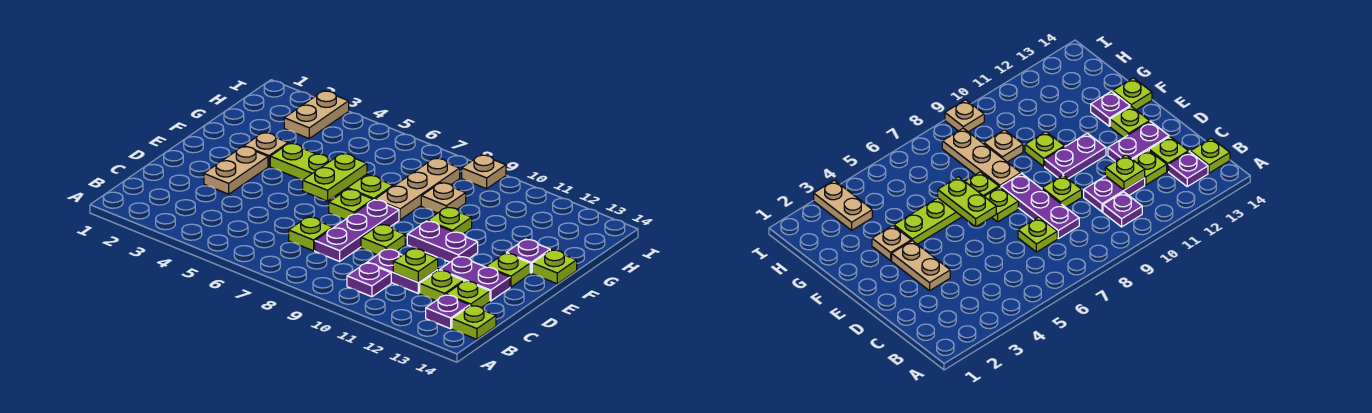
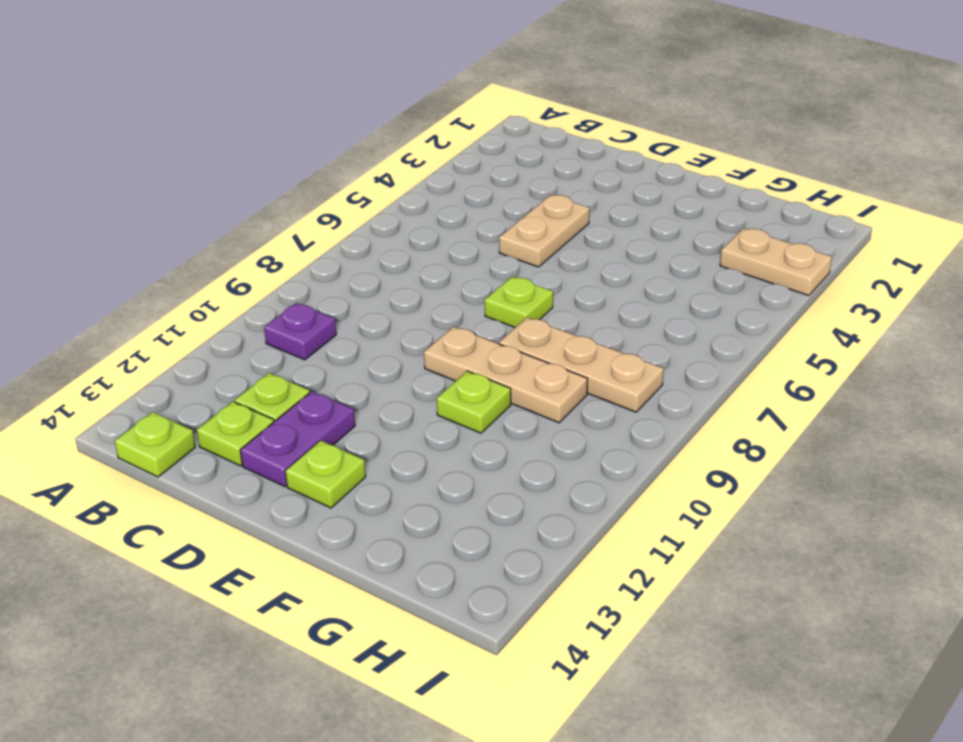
tan plate D4:D5 level 1 -> tan plate D3:E3 level 1
tan plate E9:G9 level 1 -> tan plate G9 level 1
none -> purple plate B13 level 1
none -> lime plate C7 level 1
none -> purple plate C8:E8 level 1

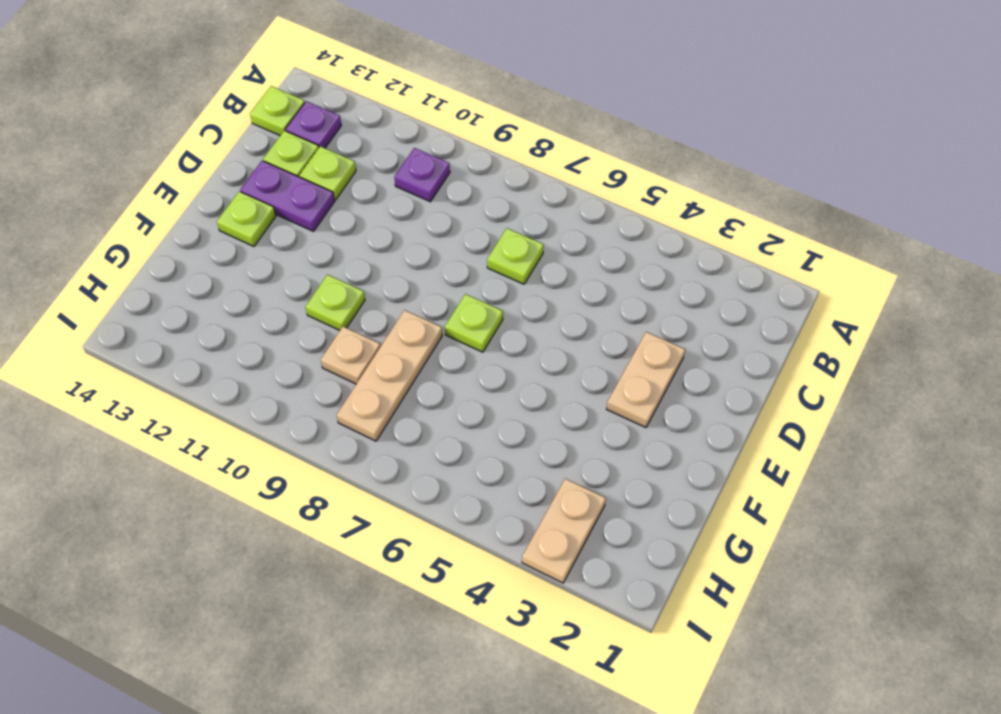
none -> purple plate C8:E8 level 1
none -> purple plate C10:C11 level 1
none -> lime plate D9 level 1

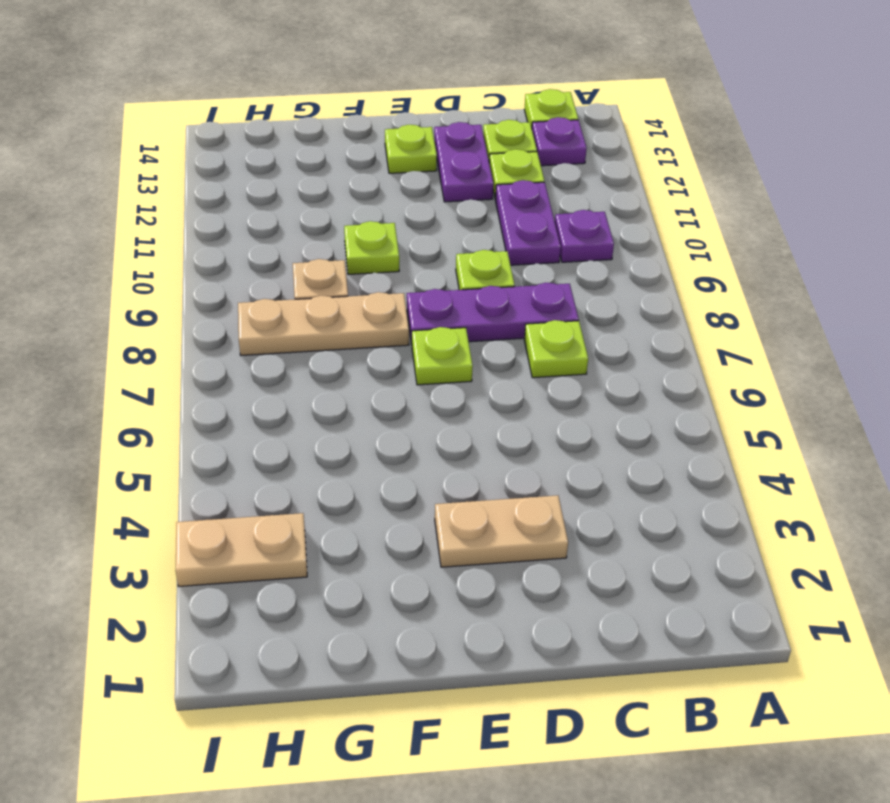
none -> purple plate E10:E11 level 1
none -> tan plate F3 level 1
none -> lime plate F4:F7 level 1

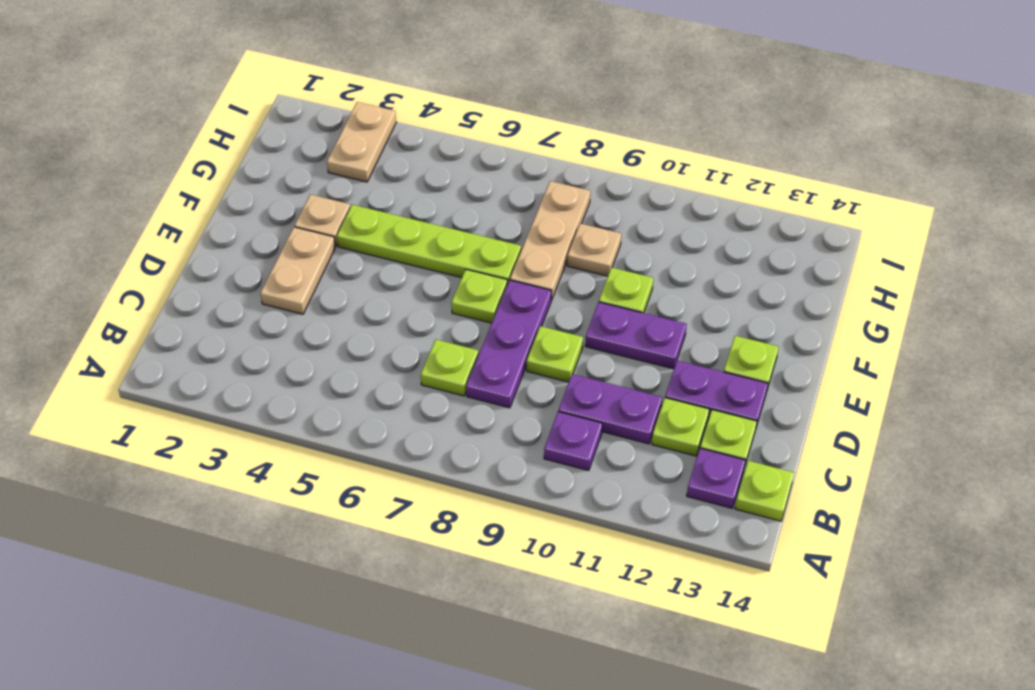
none -> purple plate F13 level 1
none -> lime plate F14 level 1
none -> tan plate I9 level 1

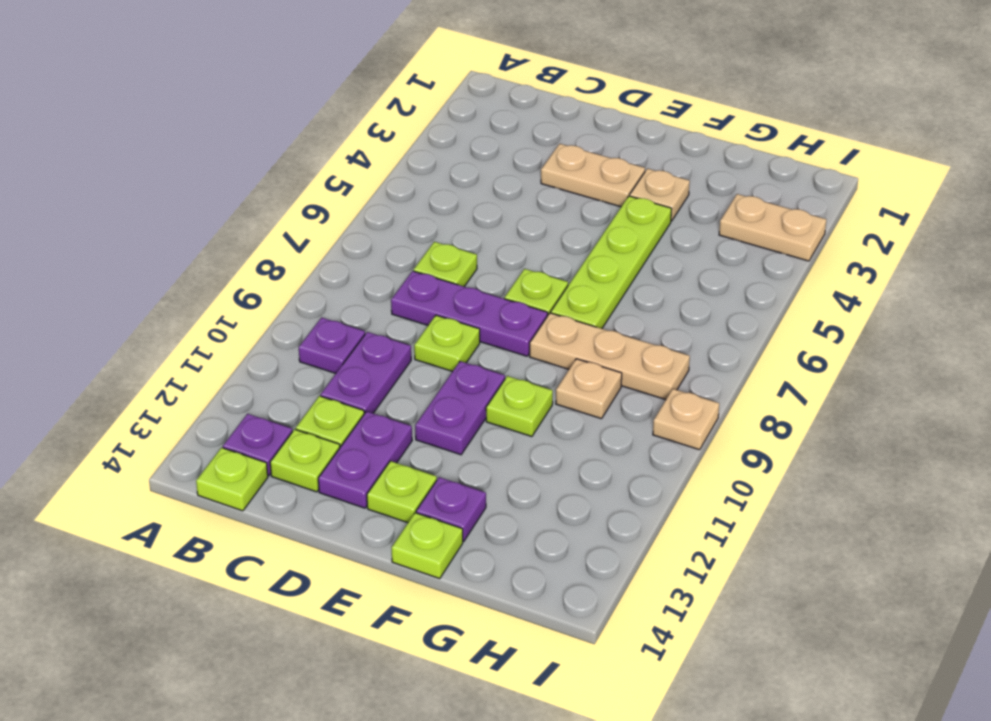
none -> lime plate C11 level 2
none -> lime plate E6:F6 level 2

